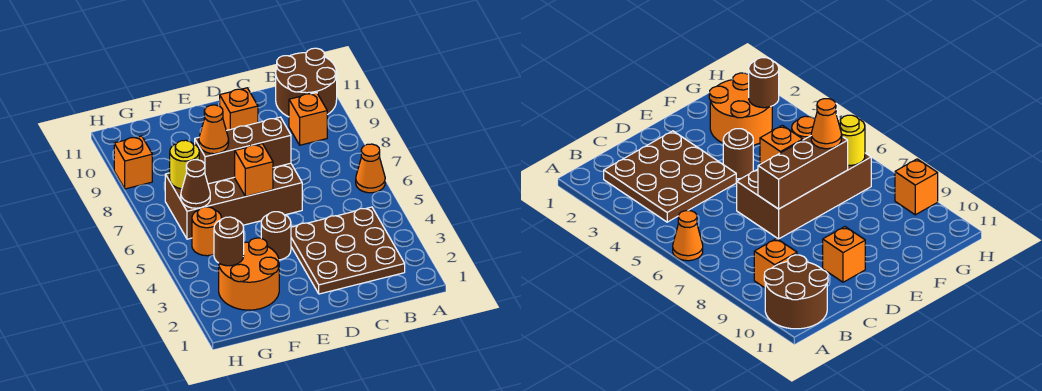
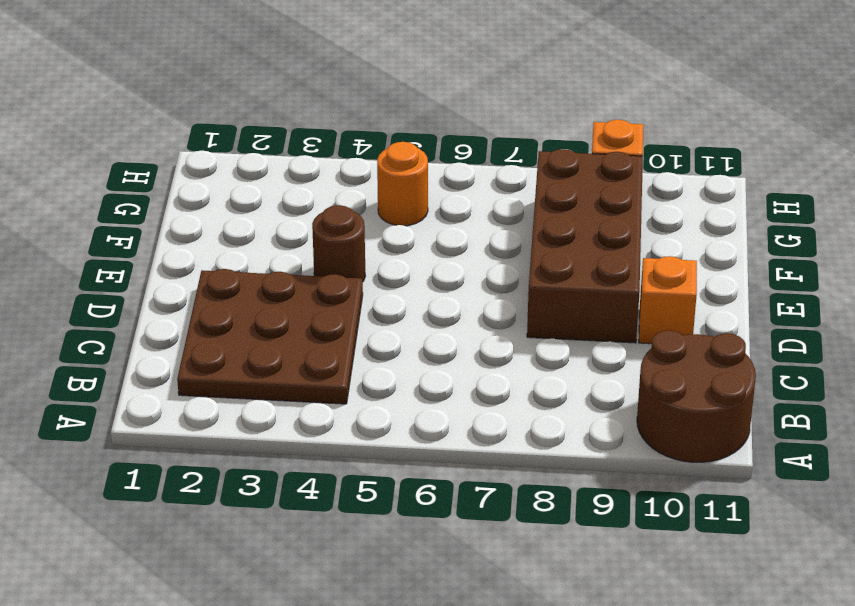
brown brick D8:G9 level 1 -> brown brick D6:G7 level 1
none -> orange cone A6 level 1
none -> orange brick B9 level 1
none -> orange round brick F2:G3 level 1

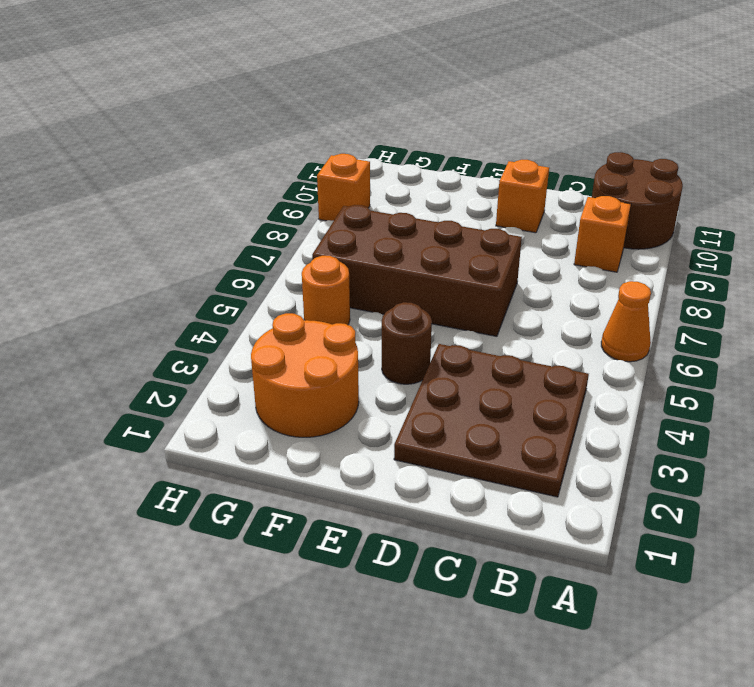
none -> brown brick D7:F7 level 2
none -> orange brick E6 level 2
none -> brown round brick G3 level 2

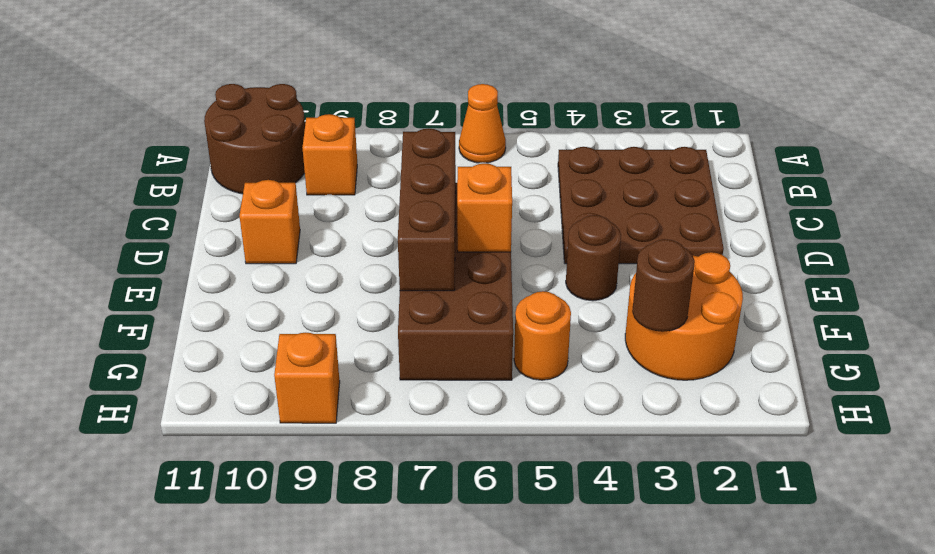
none -> brown cone G6 level 2
none -> yellow round brick G7 level 2
none -> orange cone F7 level 3

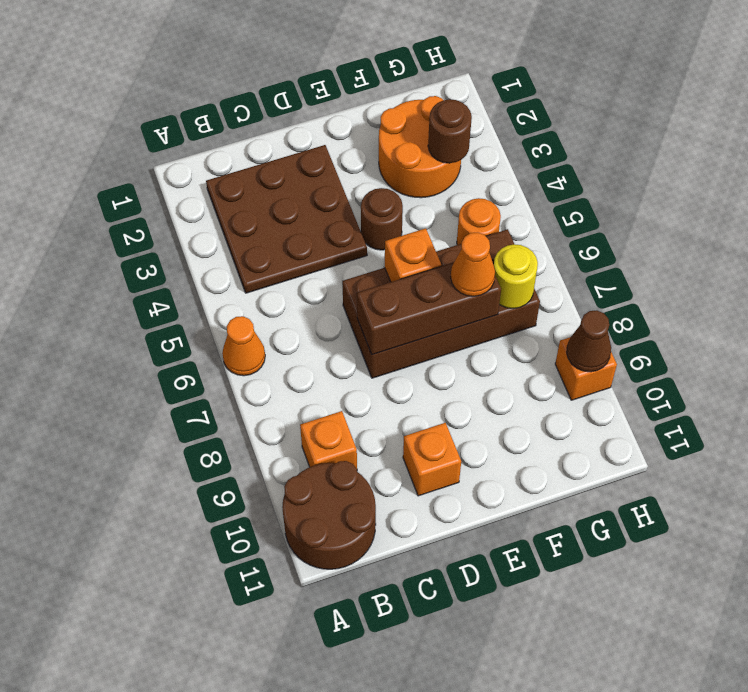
brown cone H9 level 2 -> brown cone G6 level 2

